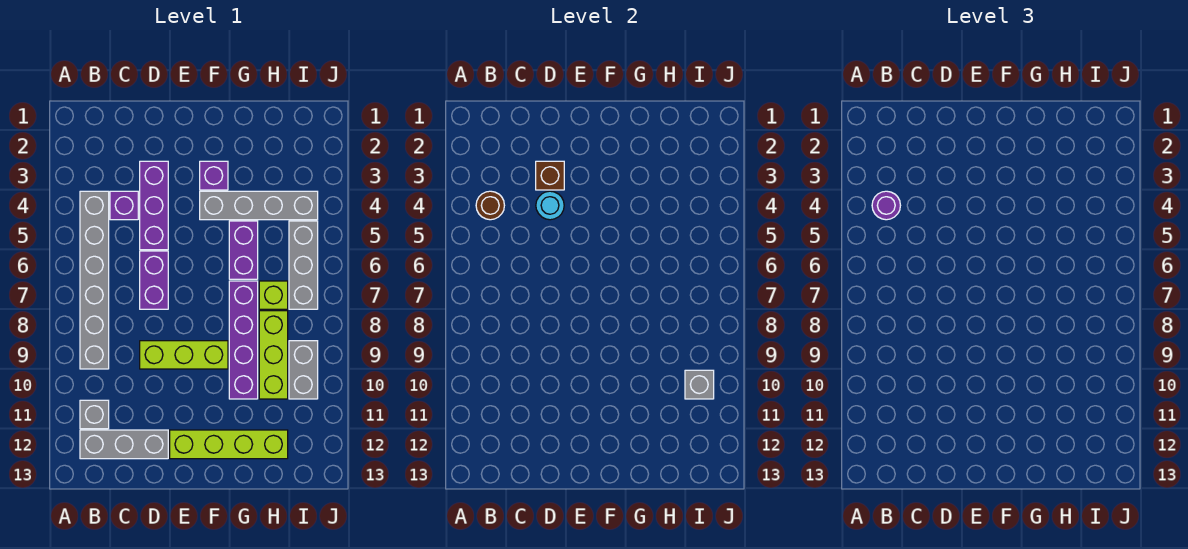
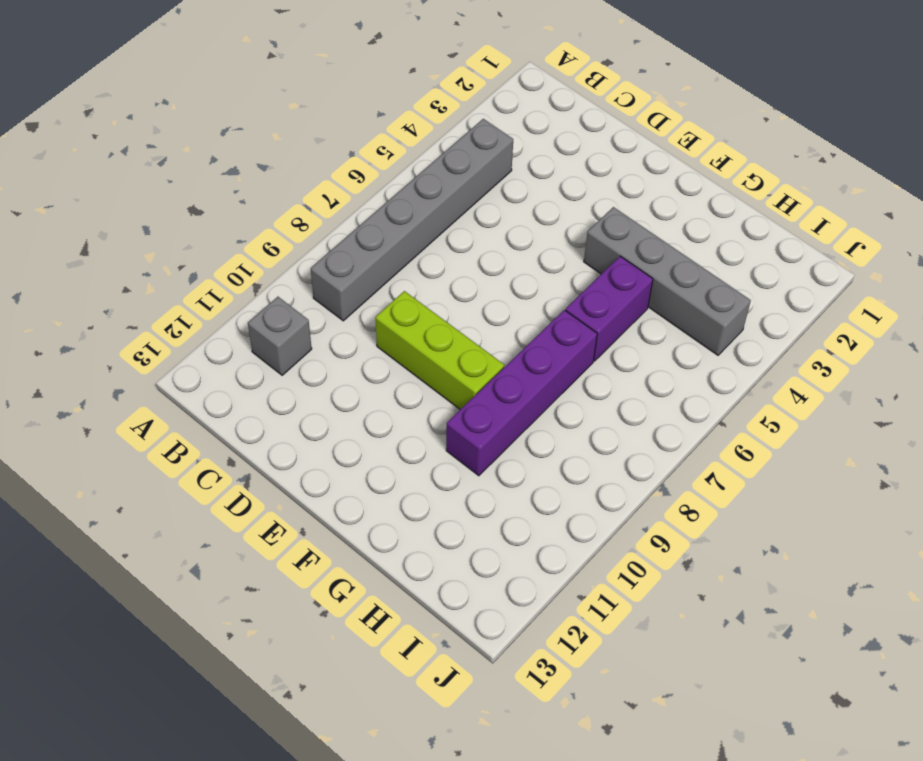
none -> grey brick B12:D12 level 1
none -> purple brick C4 level 1
none -> purple brick D3:D5 level 1

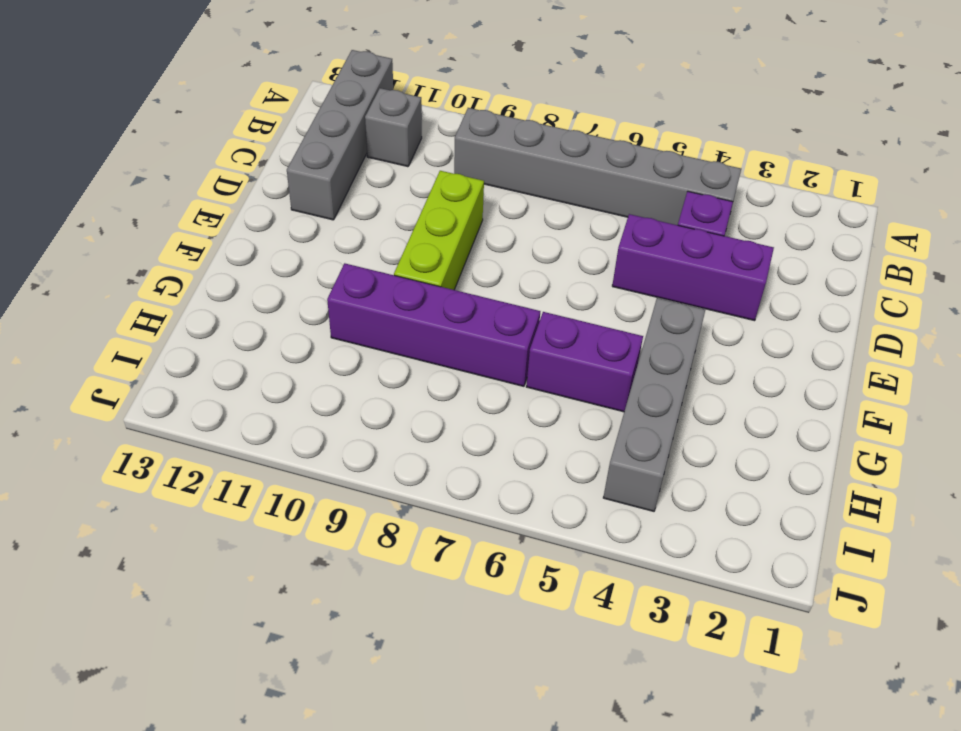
grey brick A12:D12 level 1 -> grey brick B12:D12 level 1
none -> purple brick D6:D7 level 1
none -> lime brick E12:H12 level 1
none -> purple brick F3 level 1

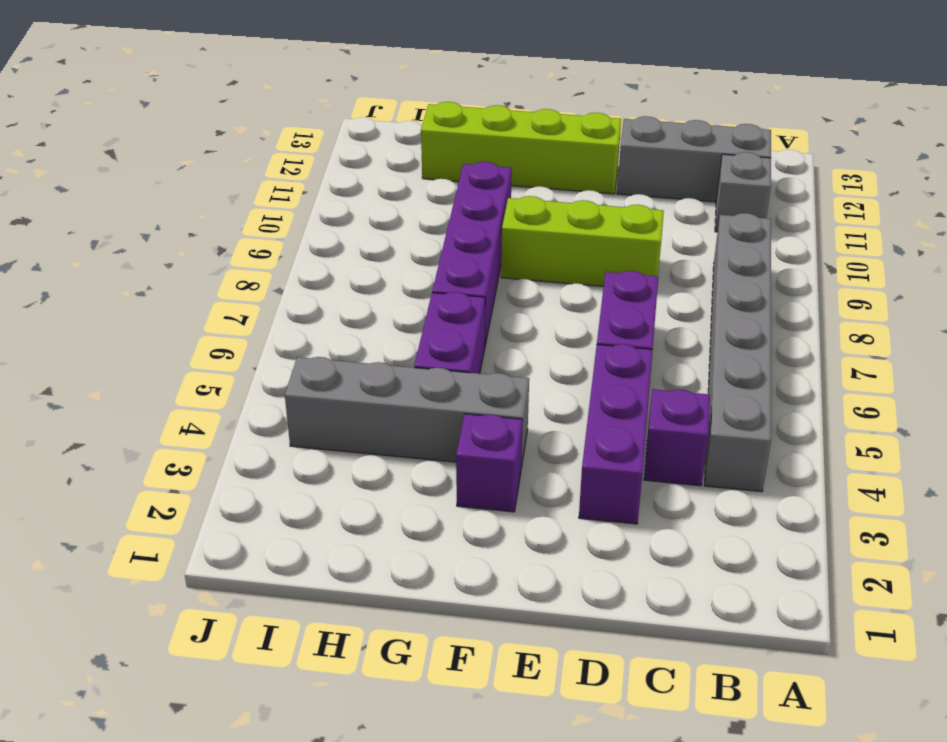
none -> lime brick H7 level 1
none -> lime brick H8:H10 level 1
none -> grey brick I5:I7 level 1

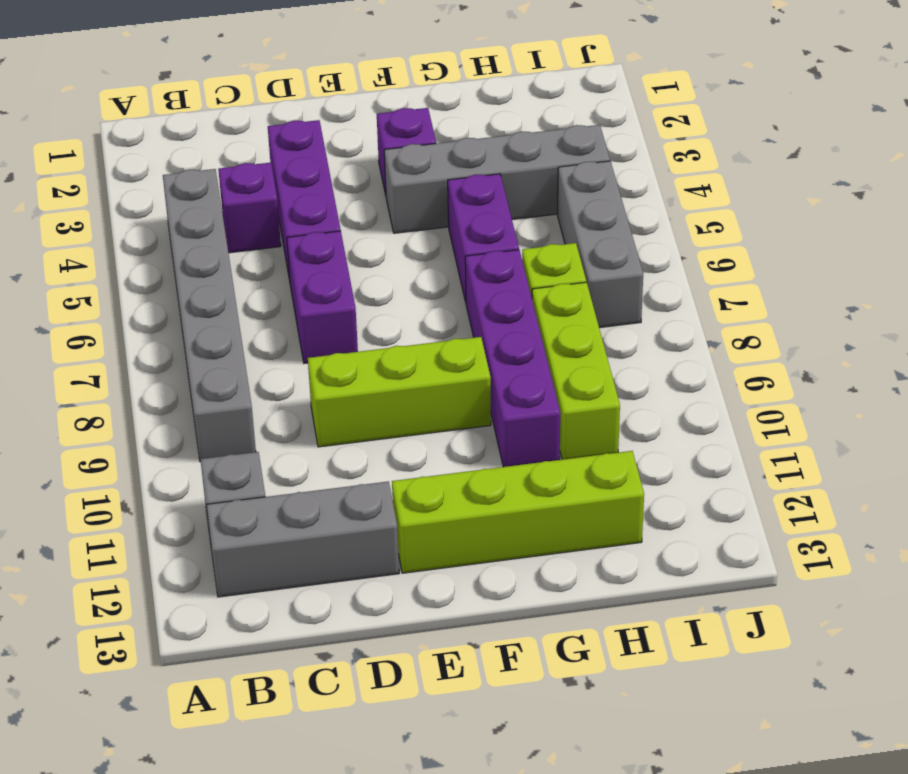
none -> grey brick I9:I10 level 1
none -> brown round brick B4 level 2
none -> brown brick D3 level 2

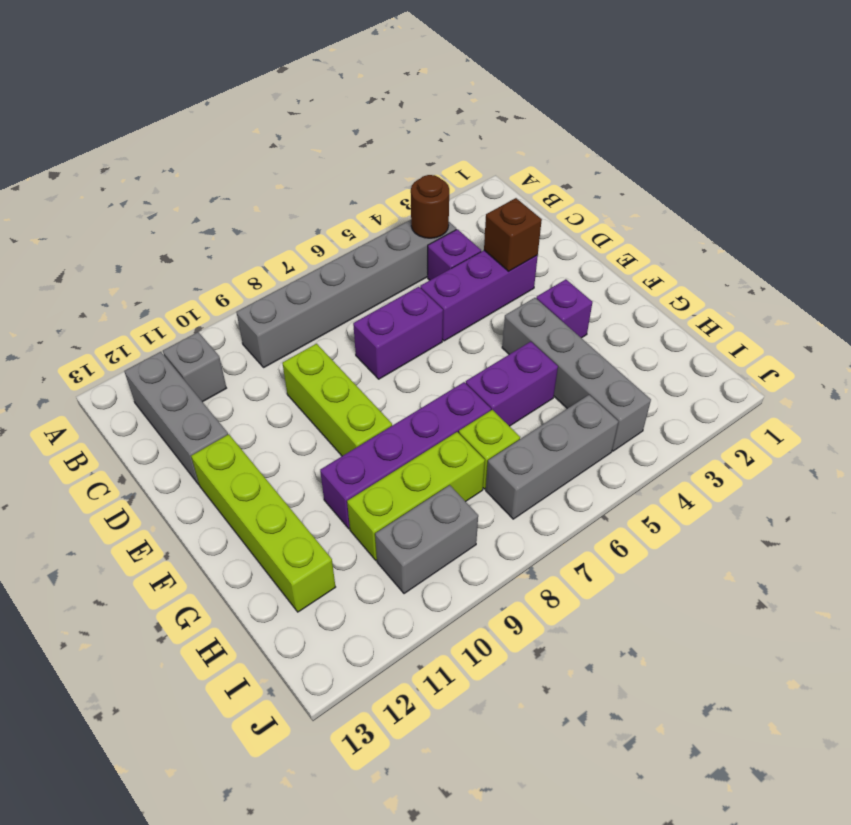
none -> cyan round brick D4 level 2
none -> grey brick I10 level 2
none -> purple round brick B4 level 3

